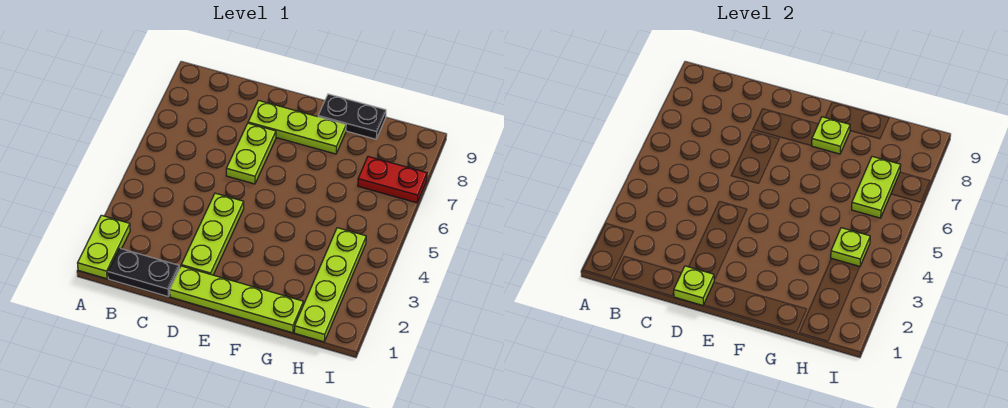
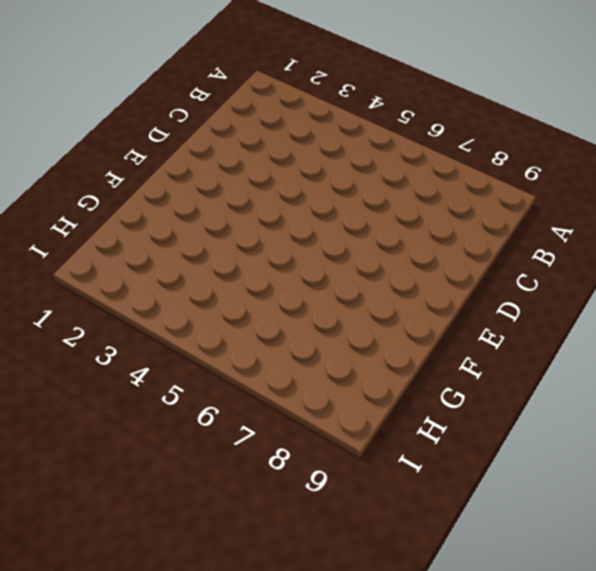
none -> lime plate A1:A2 level 1
none -> black plate B1:C1 level 1
none -> lime plate D1:G1 level 1

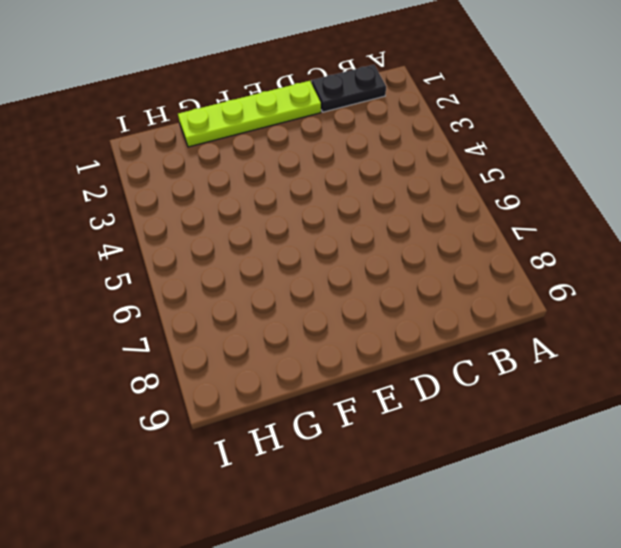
none -> lime plate A1:A2 level 1
none -> lime plate D2:D4 level 1
none -> lime plate D6:D7 level 1

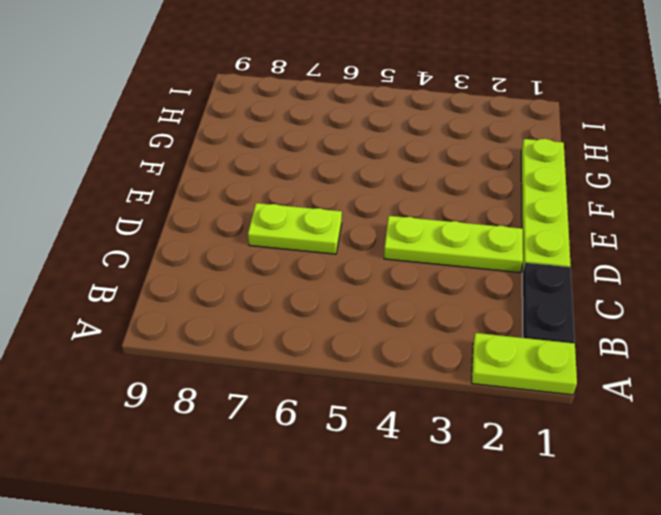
none -> lime plate D8:F8 level 1
none -> black plate F9:G9 level 1
none -> lime plate H1:H4 level 1

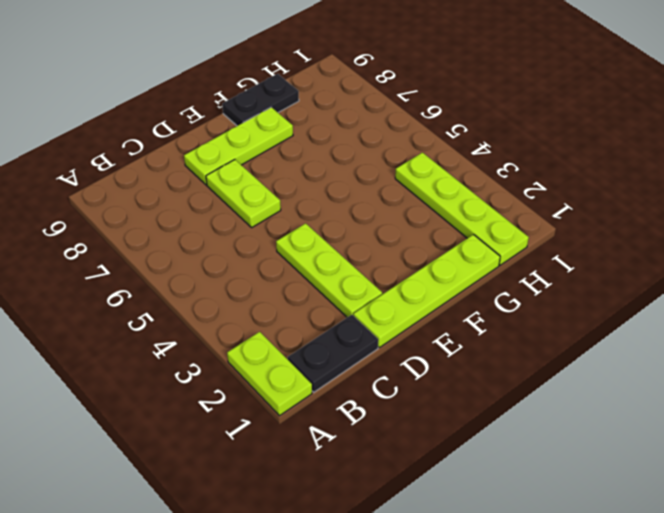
none -> red plate H7:I7 level 1
none -> lime plate D1 level 2
none -> lime plate F8 level 2

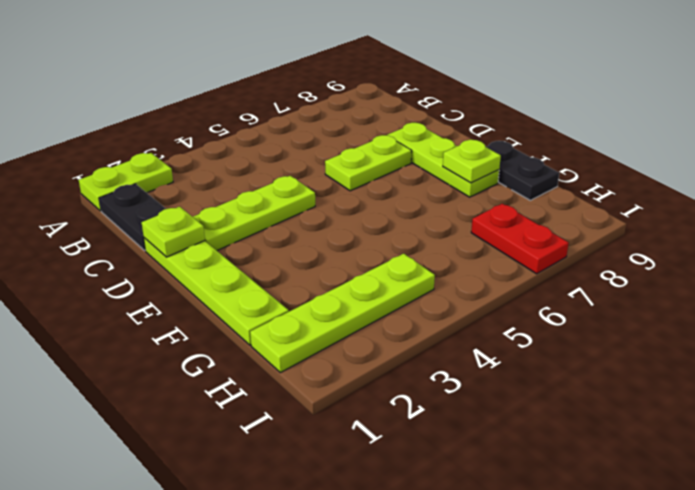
none -> lime plate H4 level 2
none -> lime plate H6:H7 level 2

